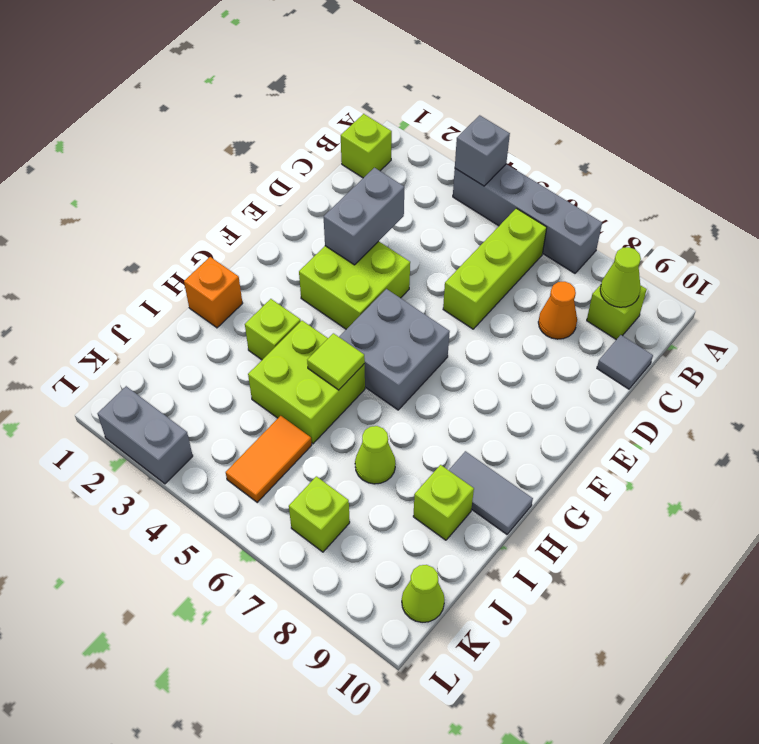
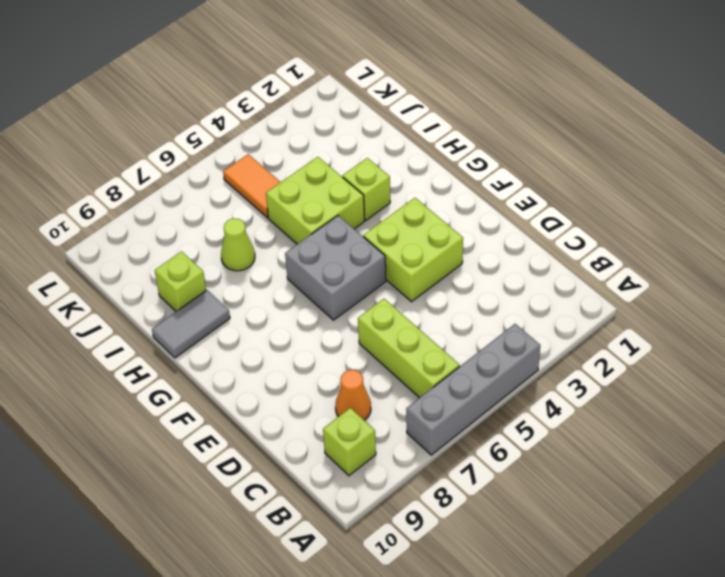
none -> lime brick B1 level 1
none -> grey tile C10 level 1
none -> orange brick H1 level 1

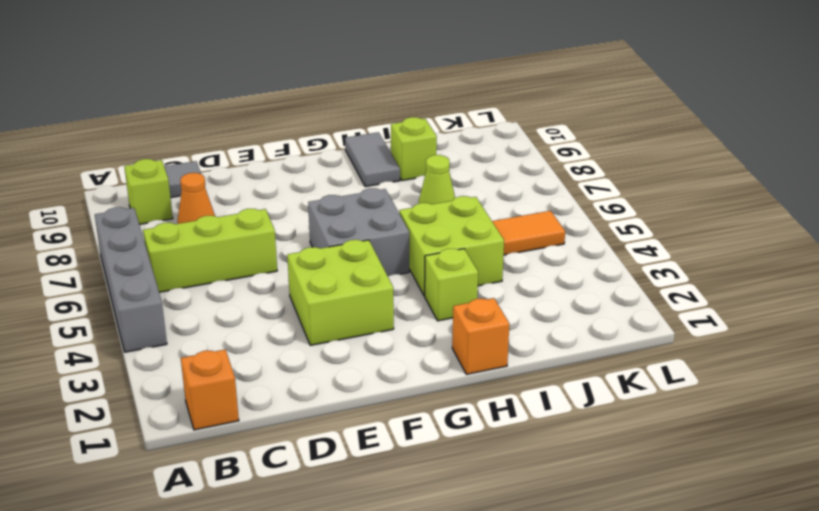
orange brick B1 level 1 -> lime brick B1 level 1
none -> lime brick K7 level 1
none -> lime cone K10 level 1
none -> grey brick L2:L3 level 1

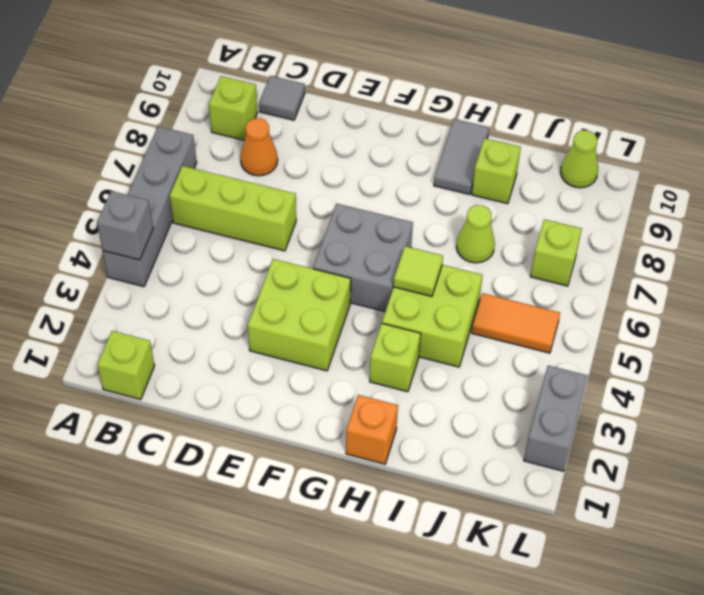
none -> lime cone B9 level 2
none -> grey brick D3:E3 level 2

